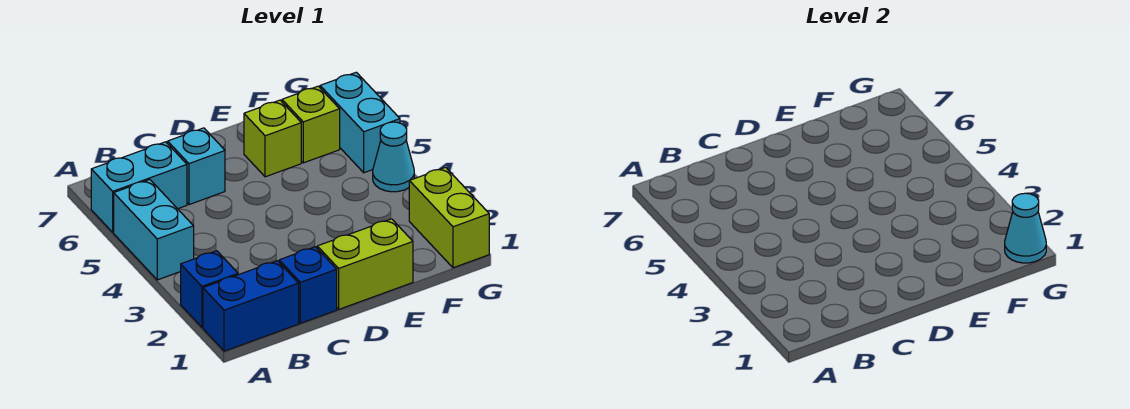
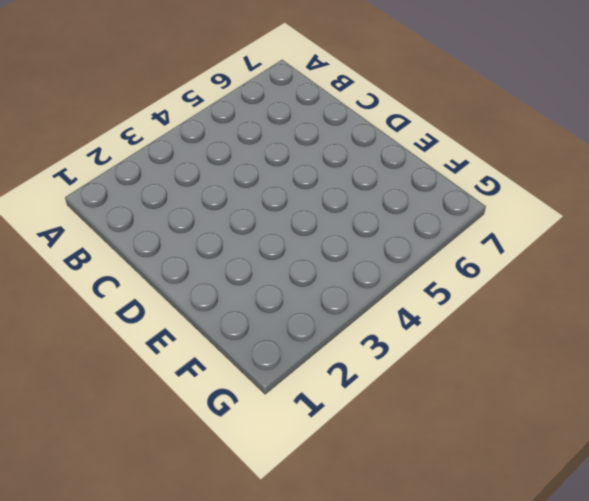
none -> blue brick A1:B1 level 1
none -> blue brick A2 level 1
none -> cyan brick A4:A5 level 1

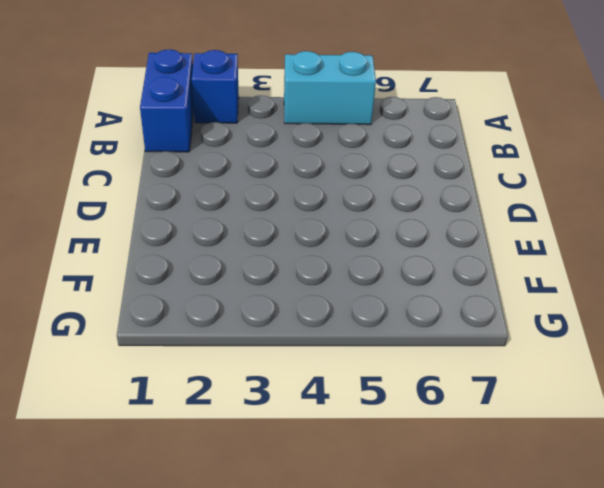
none -> cyan brick A6:B6 level 1
none -> blue brick C1 level 1
none -> cyan brick C6 level 1

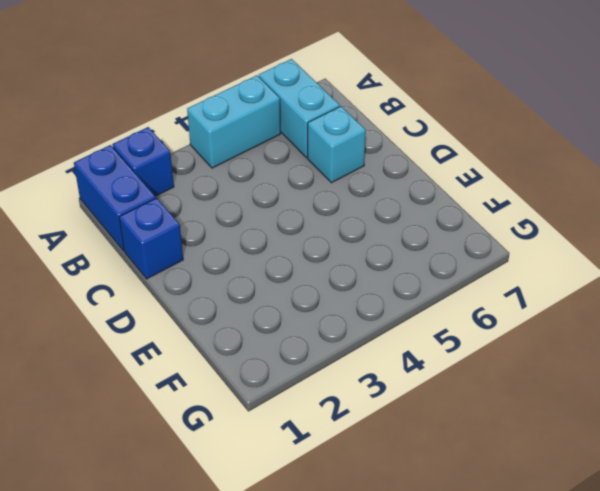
none -> lime brick D1:E1 level 1
none -> lime brick E6 level 1
none -> lime brick F6 level 1

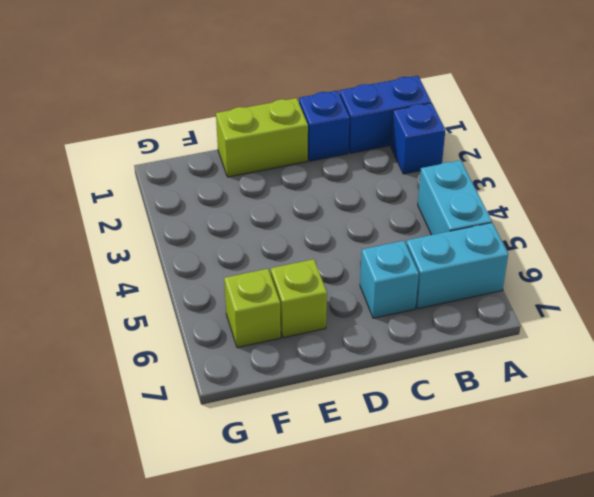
none -> lime brick G1:G2 level 1
none -> cyan cone G4 level 1
none -> cyan brick G5:G6 level 1

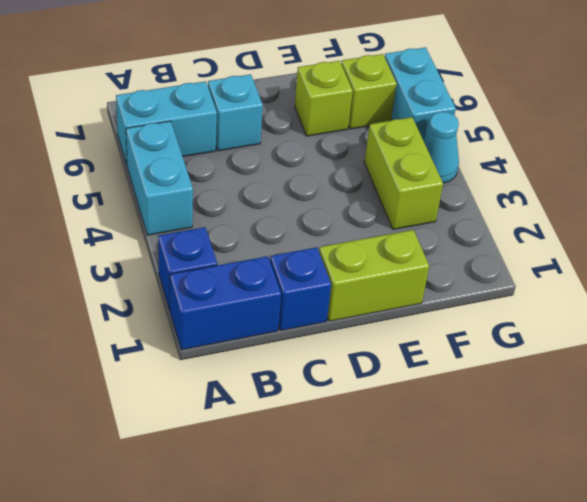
lime brick F3:F4 level 1 -> lime brick G1:G2 level 1
none -> cyan cone G1 level 2

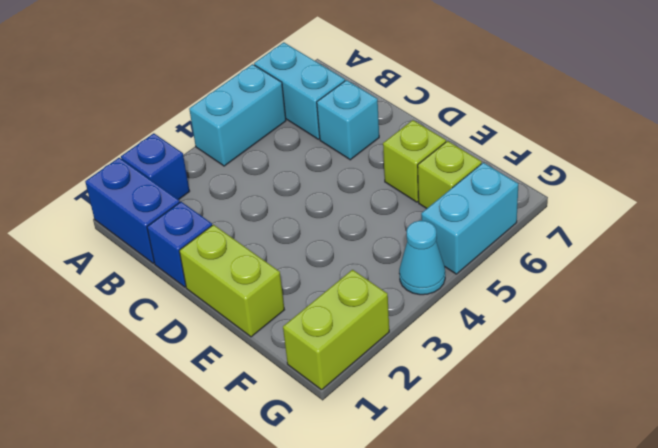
none -> cyan cone G1 level 2

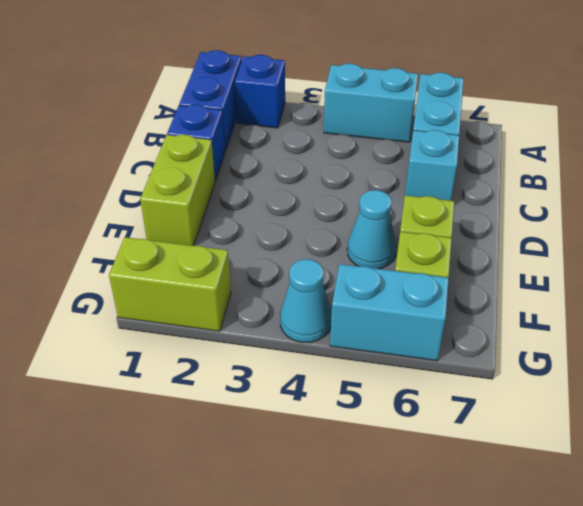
cyan cone E5 level 1 -> cyan cone G1 level 2

